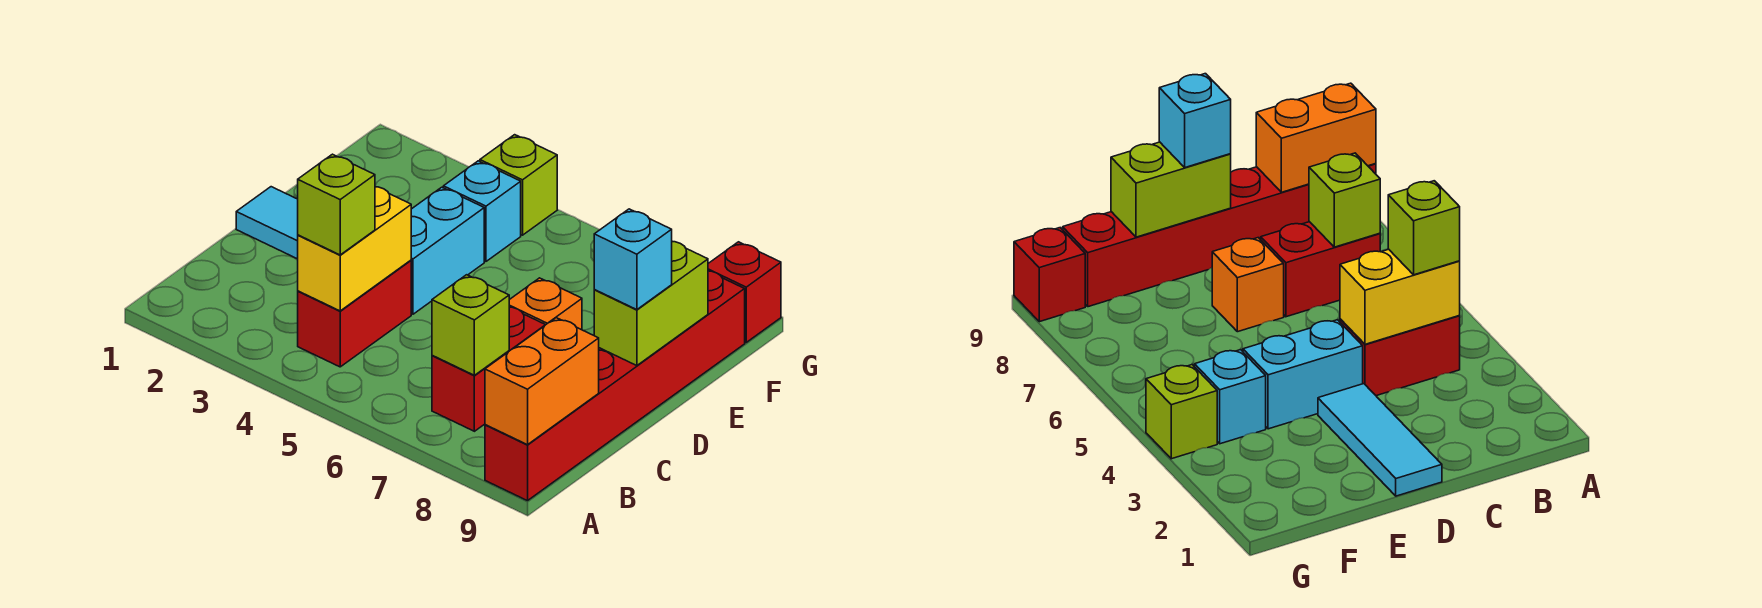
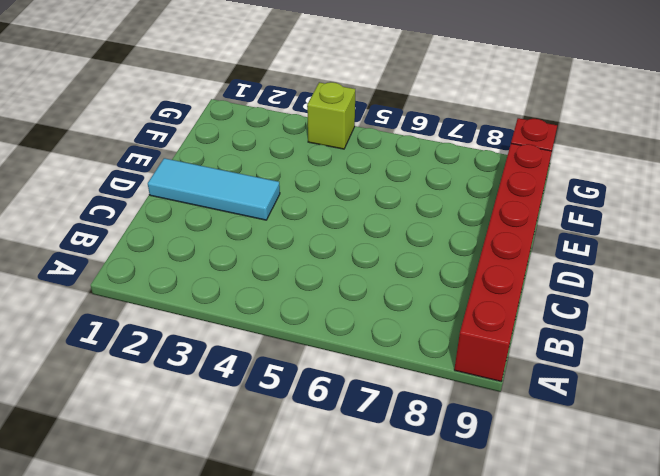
none -> red brick B4:C4 level 1
none -> red brick B7:C7 level 1
none -> cyan brick D4:E4 level 1

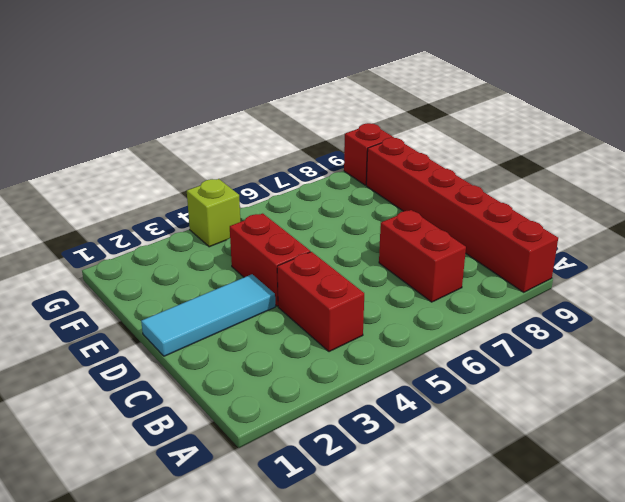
red brick D4:E4 level 1 -> cyan brick D4:E4 level 1
none -> orange brick D7 level 1
none -> cyan brick F4 level 1
none -> orange brick A9:B9 level 2

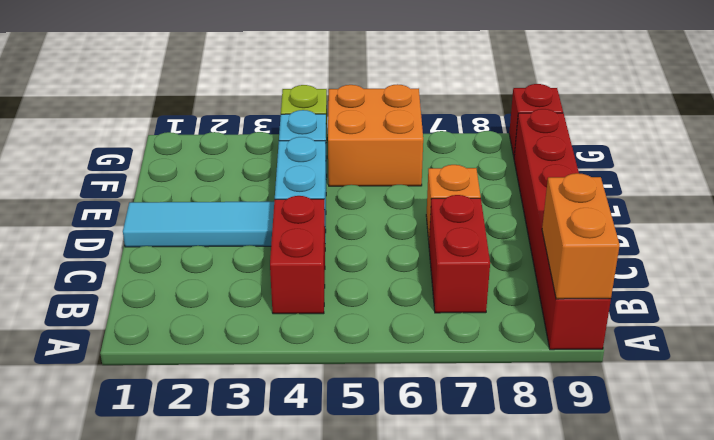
orange brick F5:G6 level 1 -> none
none -> yellow brick B4:C4 level 2
none -> lime brick B7 level 2
none -> lime brick D9:E9 level 2

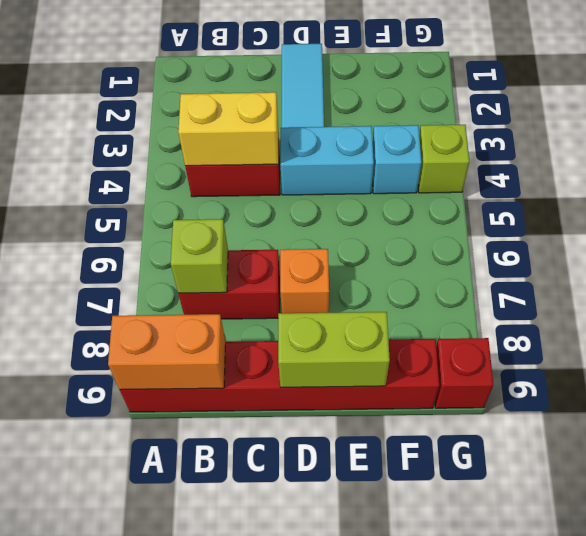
none -> lime brick B4 level 3
none -> cyan brick D9 level 3

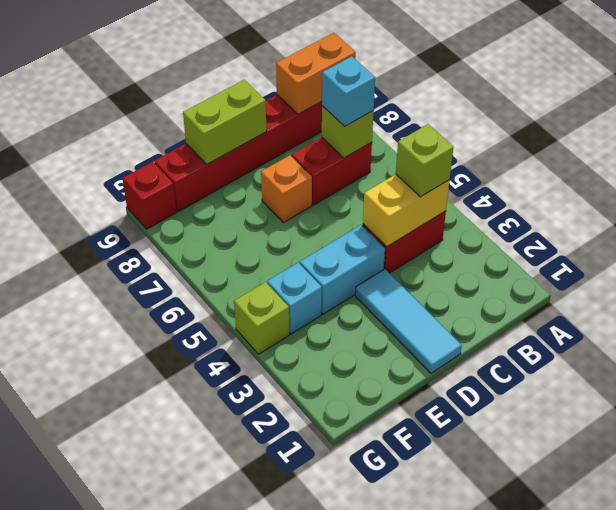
cyan brick B7 level 3 -> cyan brick D9 level 3

